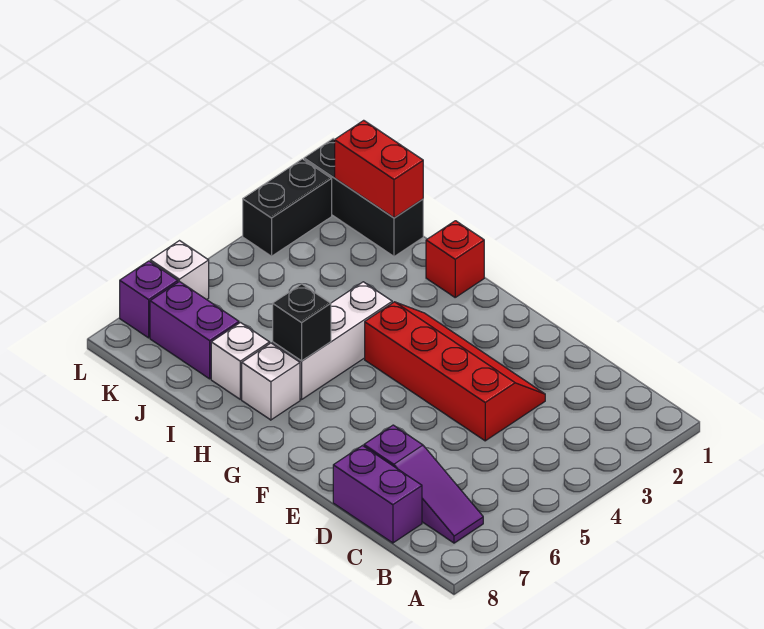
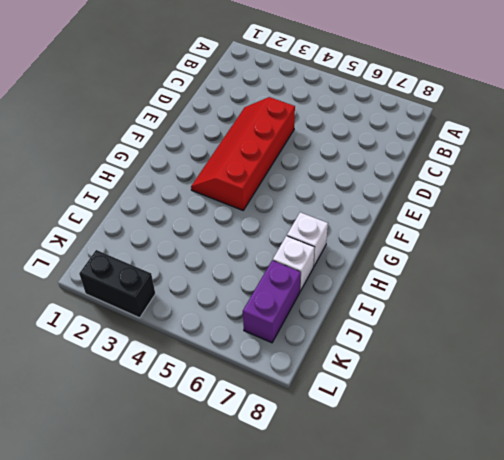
none -> purple slope B7:D7 level 1 top D
none -> purple brick C8:D8 level 1
none -> red brick H1 level 1

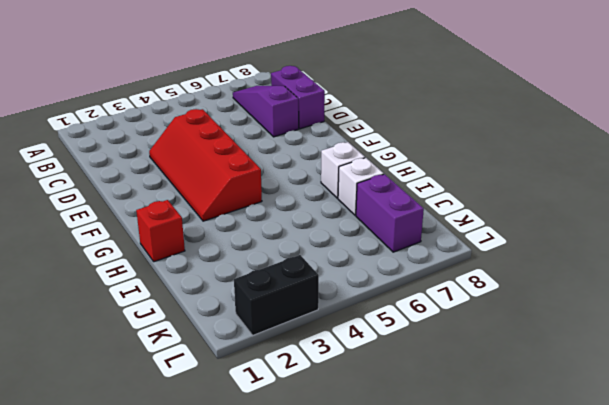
none -> white brick H4:H6 level 1
none -> black brick J1:L1 level 1
none -> white brick L6 level 1

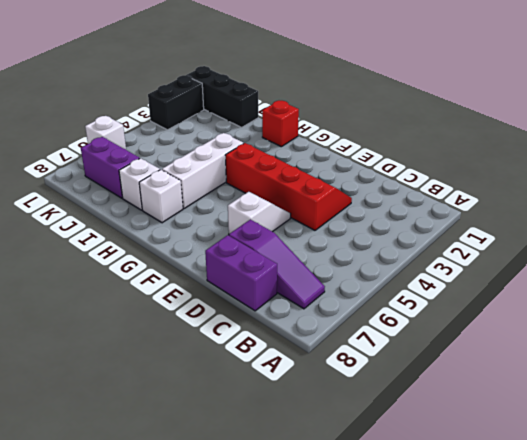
white slope E5:E6 level 1 top 6 -> none
none -> purple brick L7 level 1
none -> black brick H6 level 2
none -> red brick J1:K1 level 2

